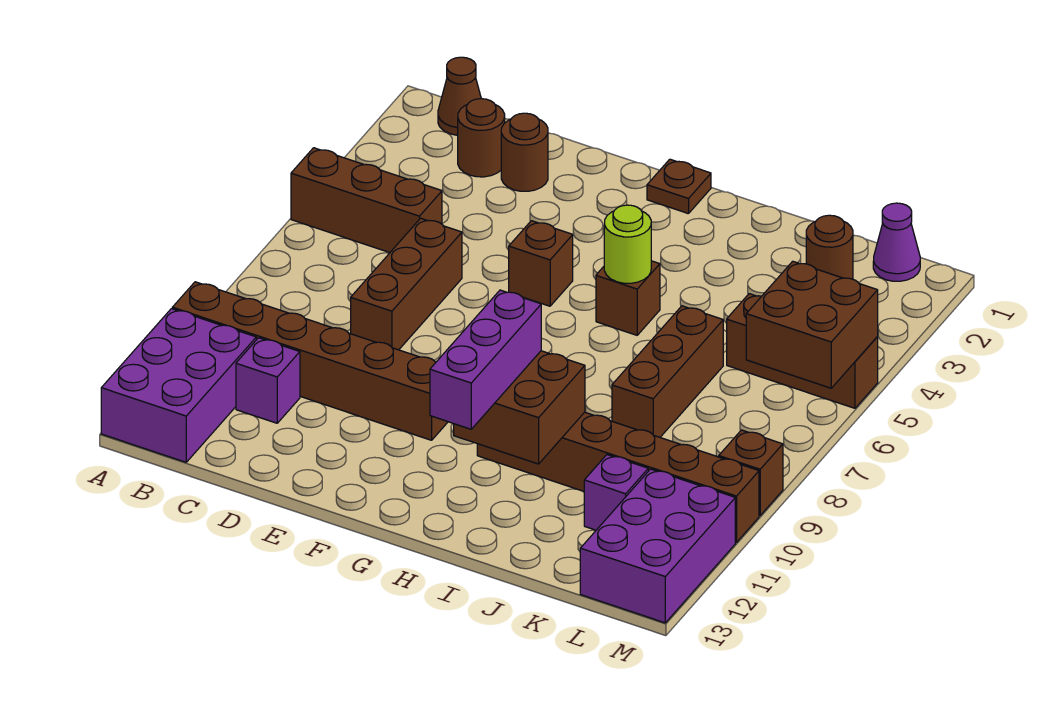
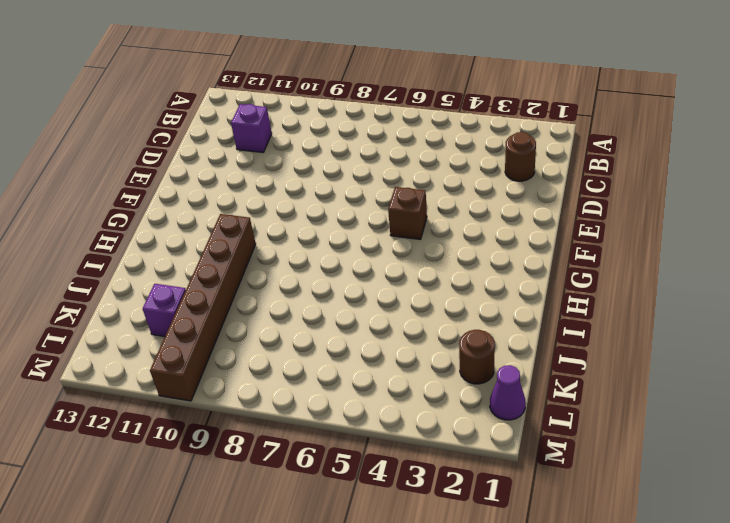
none -> brown brick A5:C5 level 1
none -> brown brick A10:F10 level 1
none -> purple brick A11:B13 level 1

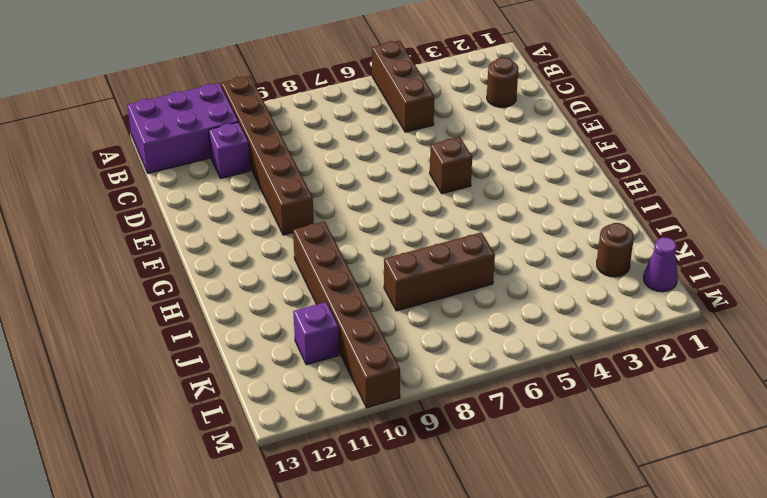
none -> brown cone B1 level 1
none -> brown round brick D2 level 1
none -> brown brick D6:D8 level 1

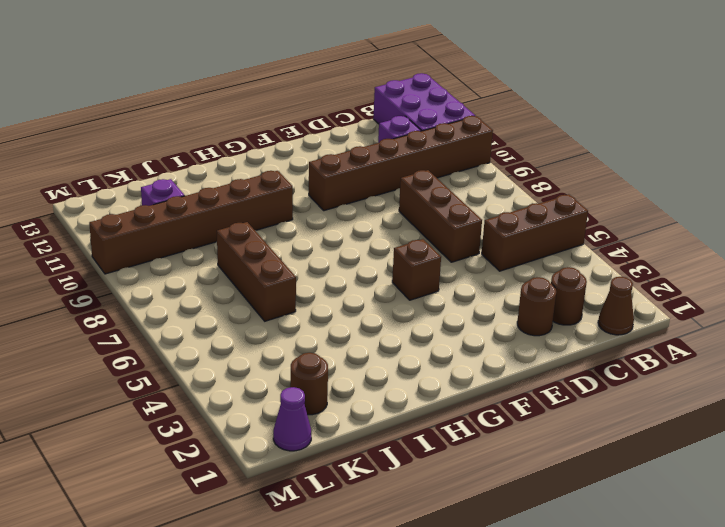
none -> brown plate G1 level 1
none -> brown brick H5 level 1
none -> brown brick K5:M5 level 1

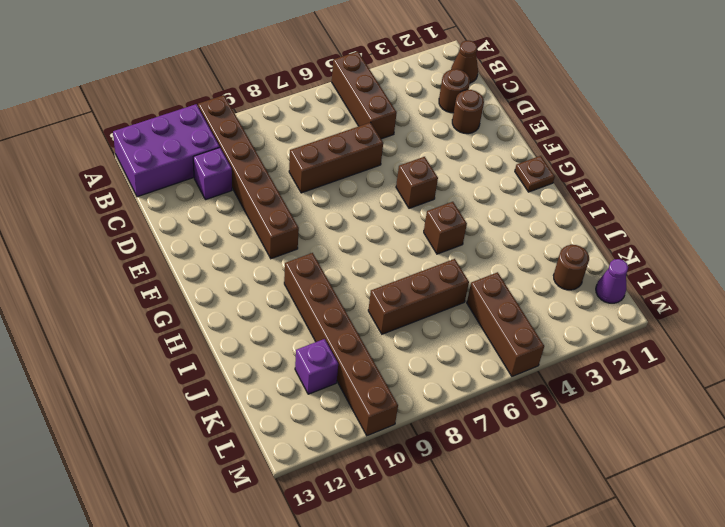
none -> purple brick L11:M13 level 1
none -> brown brick M9 level 1
none -> lime round brick H5 level 2

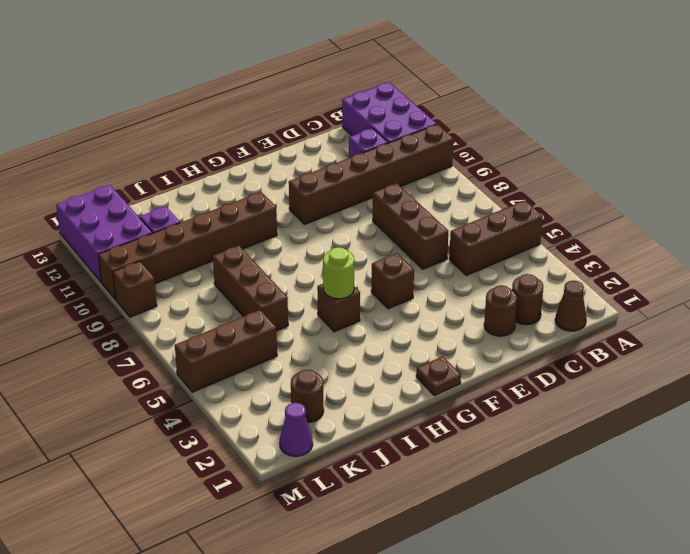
none -> brown brick H10:I11 level 2
none -> brown brick L5:M6 level 2
none -> purple brick H10:H12 level 3

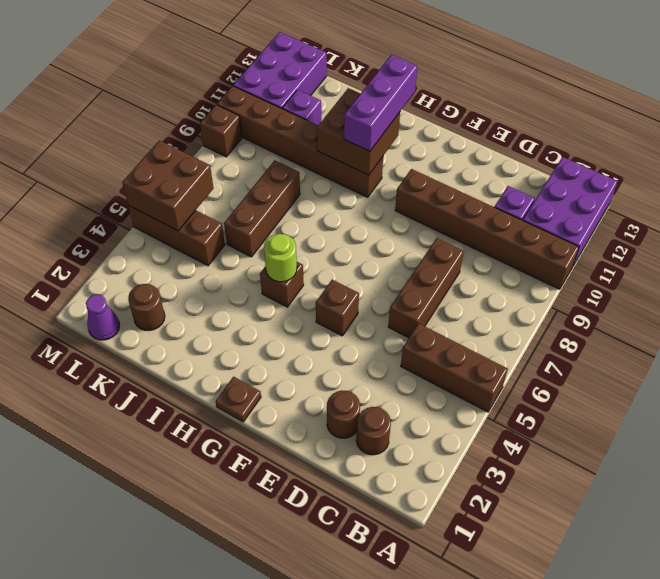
none -> brown cone B1 level 1

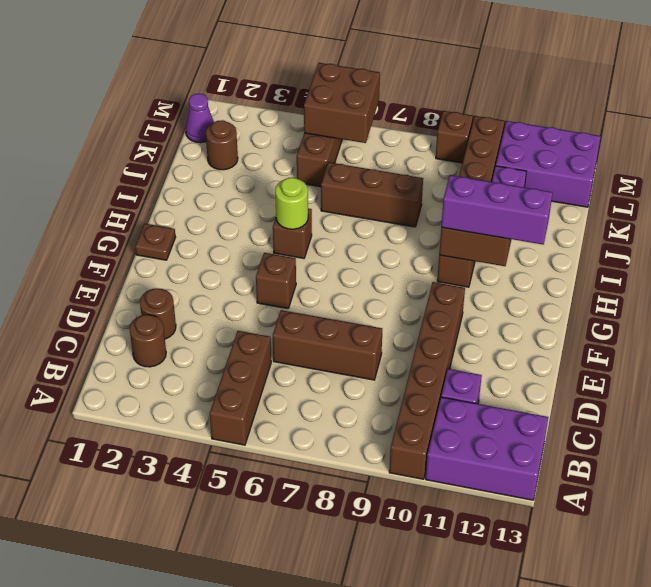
none -> brown cone B1 level 1

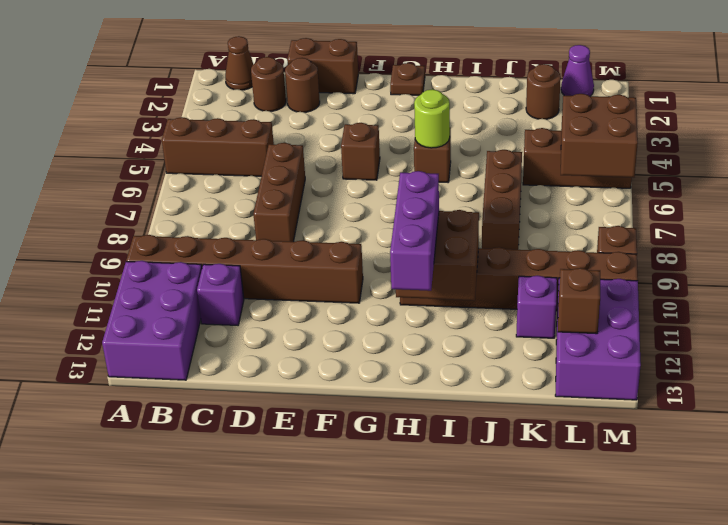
brown brick D1:E1 level 1 -> none
brown brick L12 level 2 -> none

